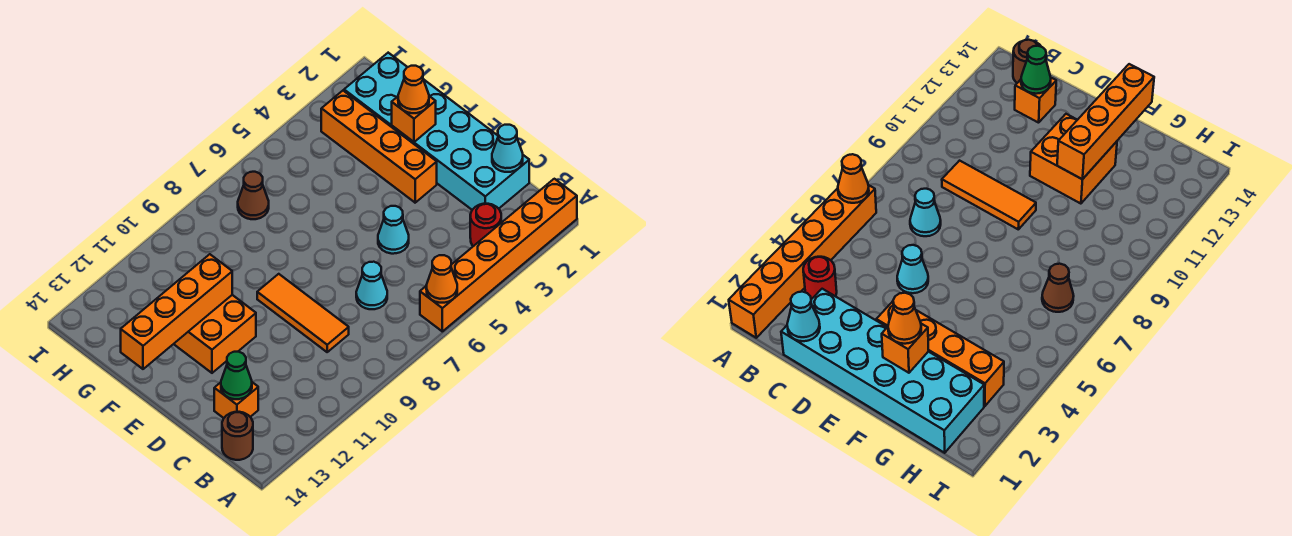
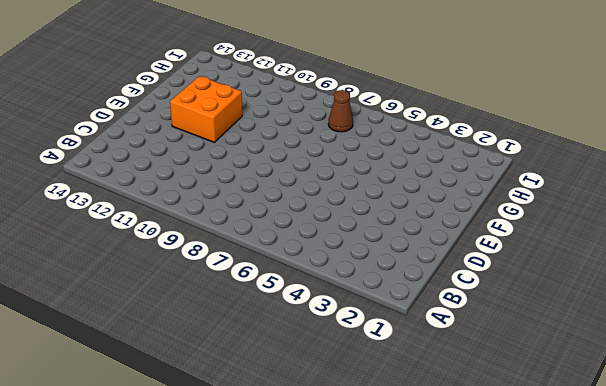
none -> orange brick A1:A6 level 1
none -> red round brick B3 level 1
none -> brown round brick B14 level 1

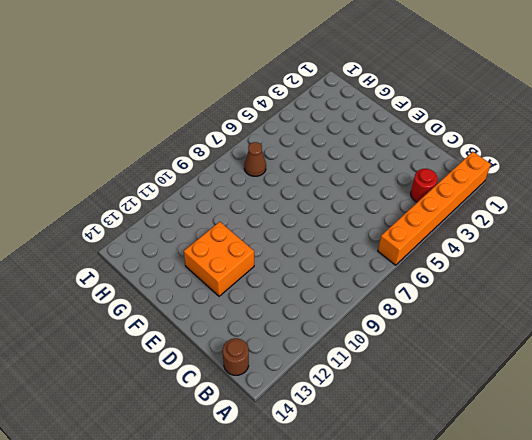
none -> cyan brick C1:H2 level 1
none -> cyan cone C7 level 1
none -> orange tile C9:E9 level 1

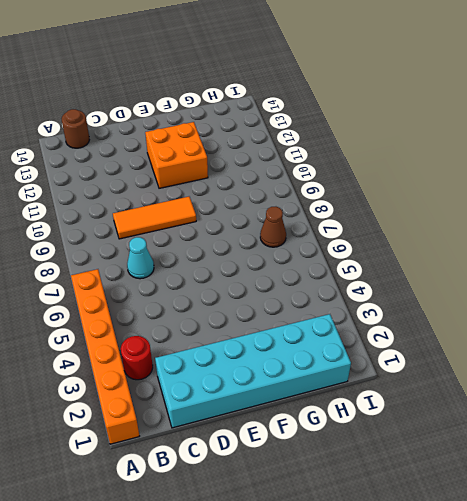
none -> orange brick C13 level 1
none -> cyan cone D5 level 1
none -> orange brick E3:H3 level 1

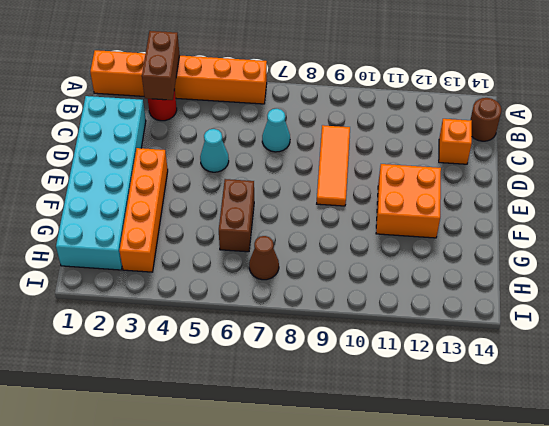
brown brick A3:B3 level 2 -> none
brown brick F6:G6 level 1 -> none
none -> orange cone A6 level 2
none -> cyan cone C1 level 2
none -> green cone C13 level 2

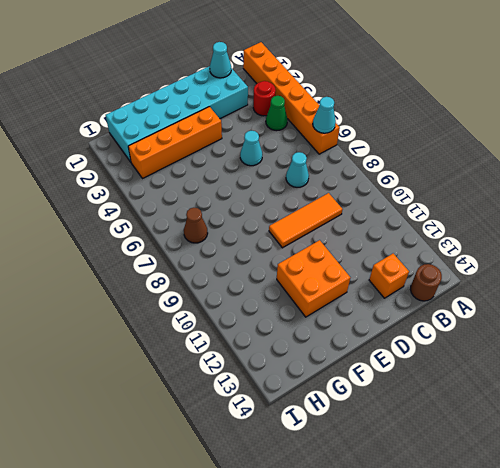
cyan cone A6 level 2 -> orange cone A6 level 2
green cone B4 level 1 -> green cone C13 level 2
none -> orange brick F2 level 2
none -> orange brick F11:F14 level 2
none -> orange cone F2 level 3

